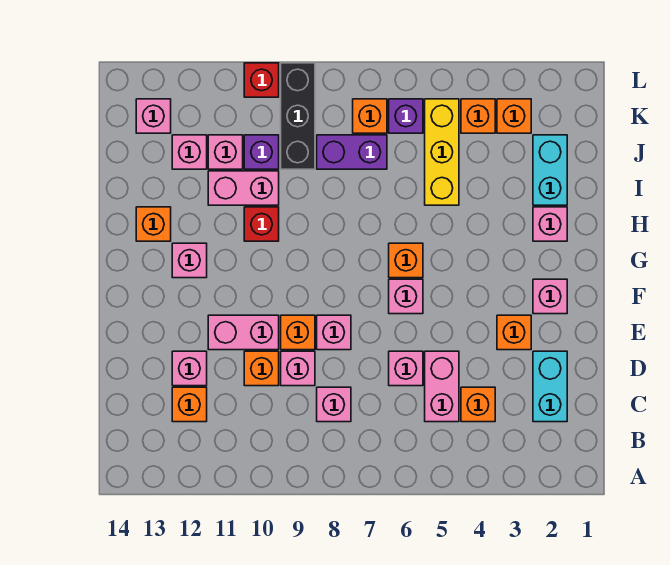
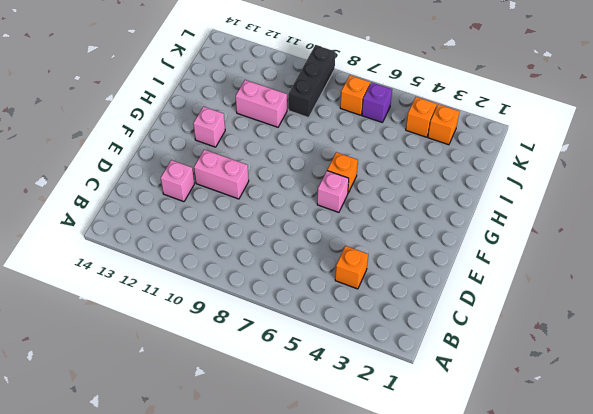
none -> cyan brick C2:D2 level 1
none -> pink brick C5:D5 level 1
none -> pink brick C8 level 1
none -> orange brick C12 level 1

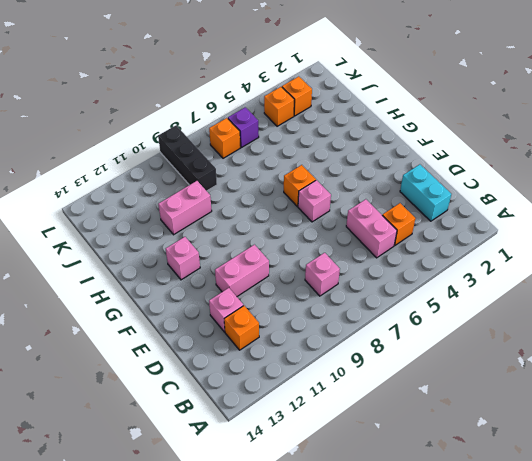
none -> pink brick D6 level 1
none -> pink brick D9 level 1
none -> orange brick D10 level 1
none -> orange brick E3 level 1

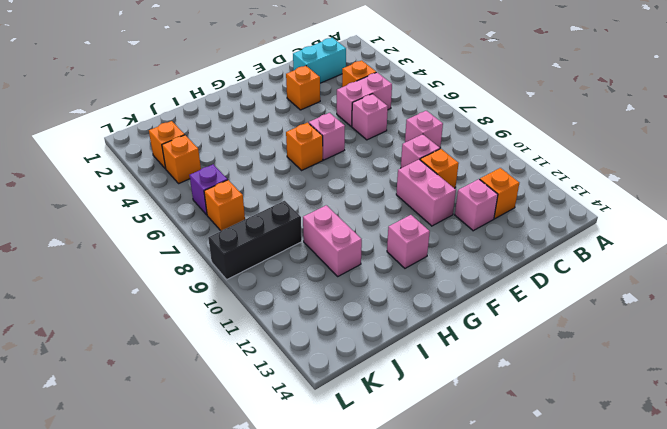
none -> pink brick E8 level 1
none -> orange brick E9 level 1
none -> pink brick F2 level 1
none -> pink brick H2 level 1

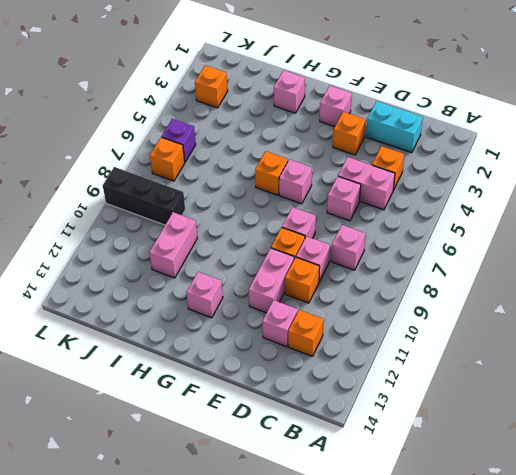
none -> red brick H10 level 1
none -> orange brick H13 level 1
none -> cyan brick I2:J2 level 1
none -> yellow brick I5:K5 level 1

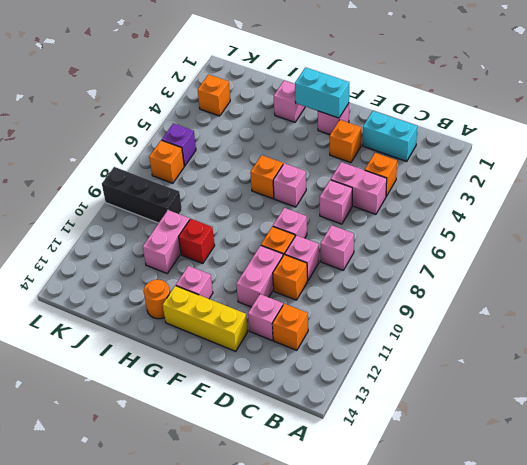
yellow brick E13:G13 level 1 -> yellow brick I5:K5 level 1
cyan brick F2:G2 level 2 -> cyan brick I2:J2 level 1
orange round brick H13 level 1 -> orange brick H13 level 1
none -> purple brick J7:J8 level 1
none -> purple brick J10 level 1
none -> pink brick J11 level 1
none -> pink brick J12 level 1

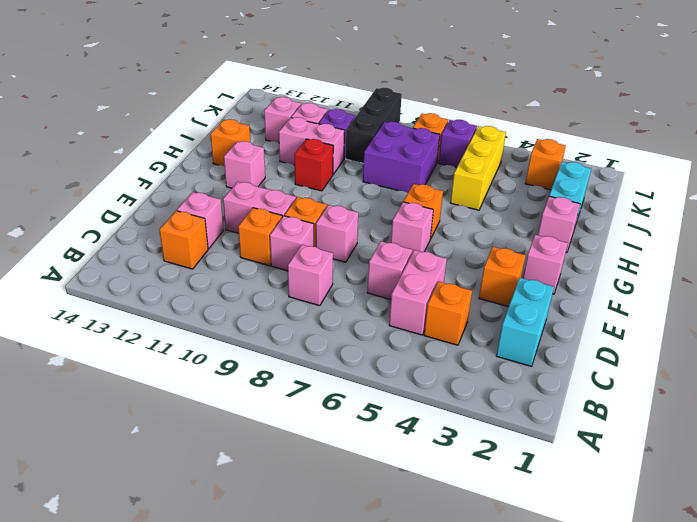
purple brick I7:J8 level 1 -> purple brick J7:J8 level 1
none -> orange brick K4 level 1
none -> pink brick K13 level 1
none -> red brick L10 level 1

